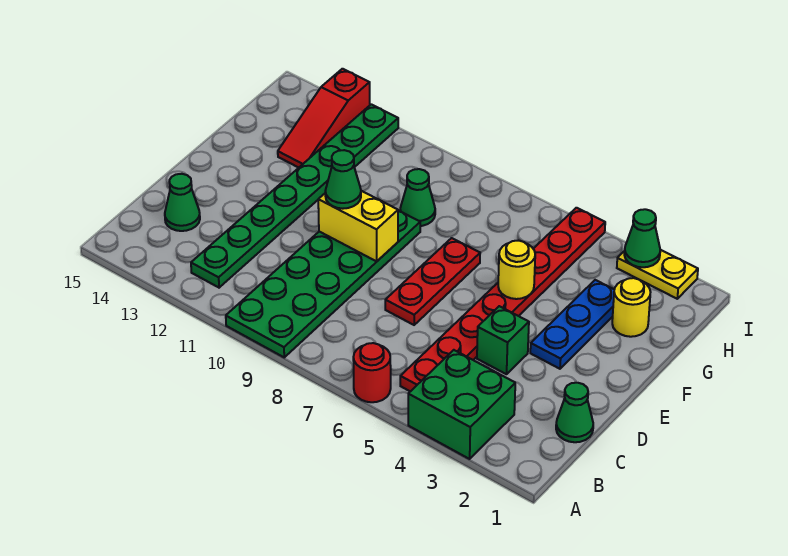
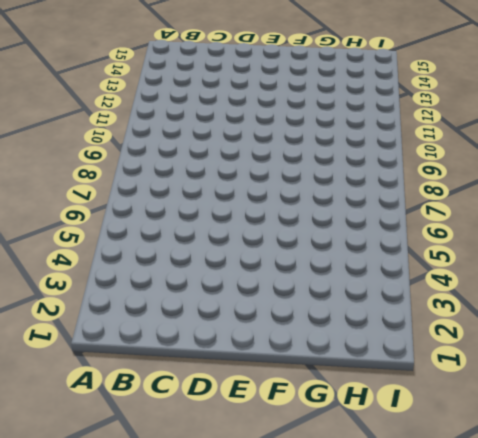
none -> green brick A3:B4 level 1
none -> red round brick A6 level 1
none -> green plate A9:F10 level 1

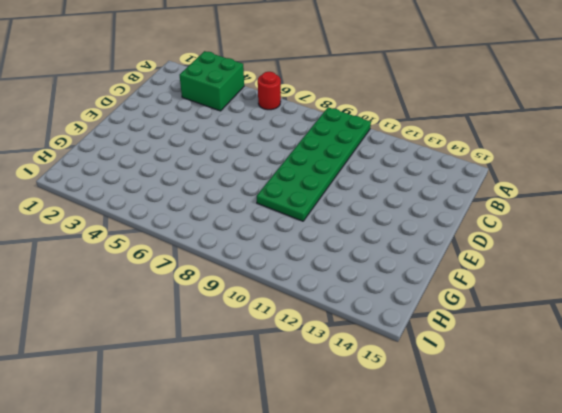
none -> red plate B5:I5 level 1
none -> green plate B12:I12 level 1
none -> green cone C1 level 1

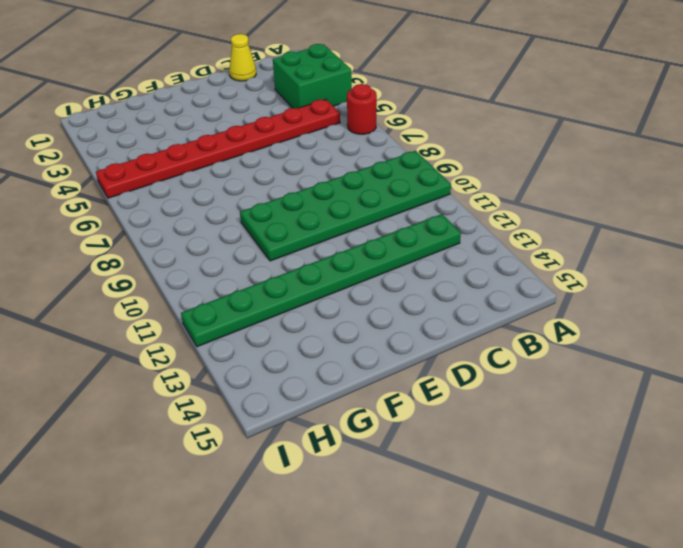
yellow cone C1 level 1 -> green cone C1 level 1
none -> green cone C14 level 1
none -> green brick D4 level 1
none -> red plate D7:F7 level 1

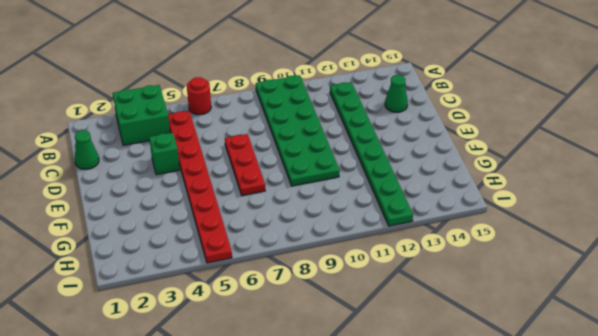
none -> blue plate E3:G3 level 1
none -> yellow round brick G2 level 1
none -> green cone G9 level 1

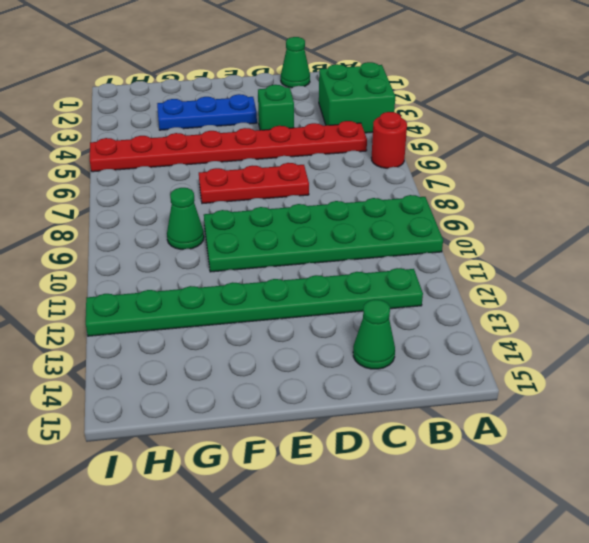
none -> yellow round brick G2 level 1
none -> red slope G13:I13 level 1 top I
none -> yellow plate I2:I3 level 1

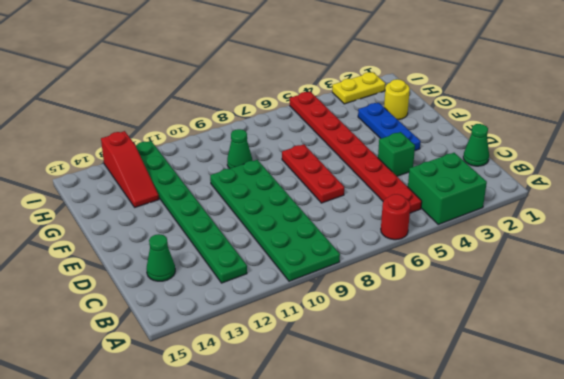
none -> yellow brick E9:E10 level 2
none -> yellow round brick F5 level 2
none -> green cone I3 level 2

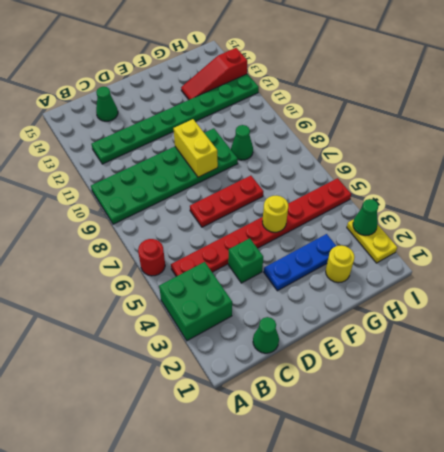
none -> green cone E10 level 3

